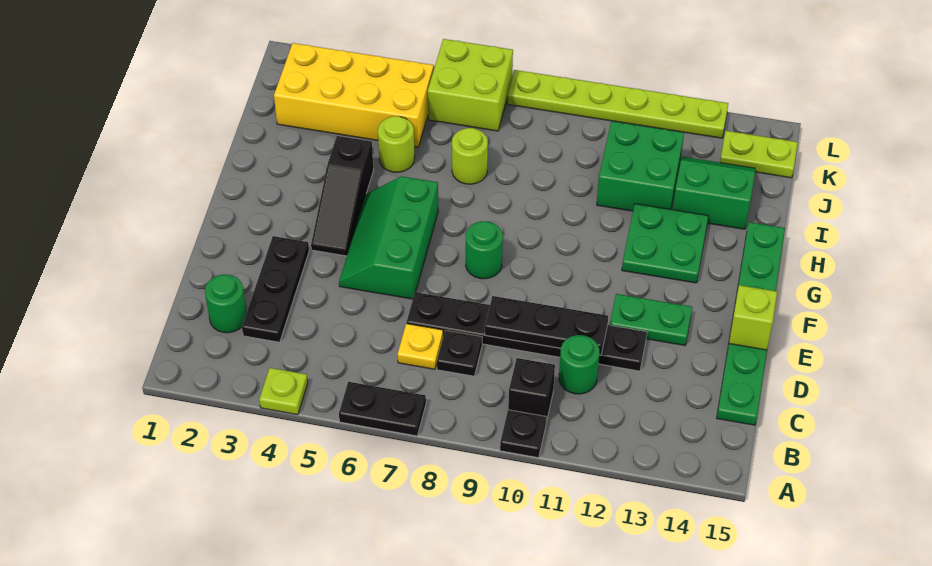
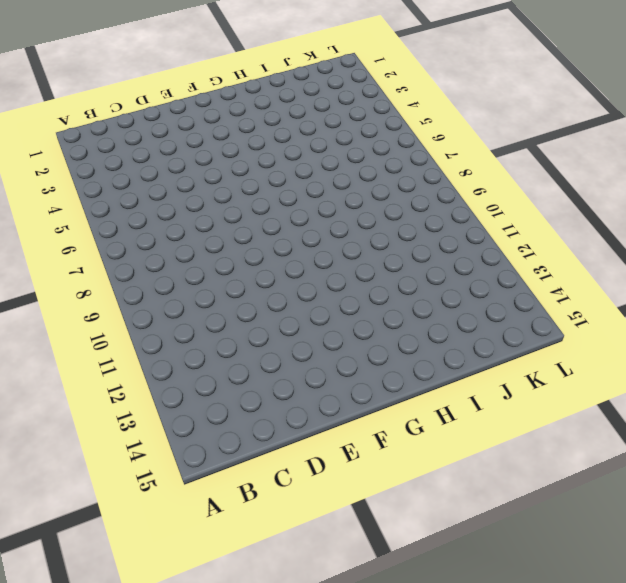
none -> lime plate A4 level 1
none -> black plate A6:A7 level 1
none -> black plate A10 level 1

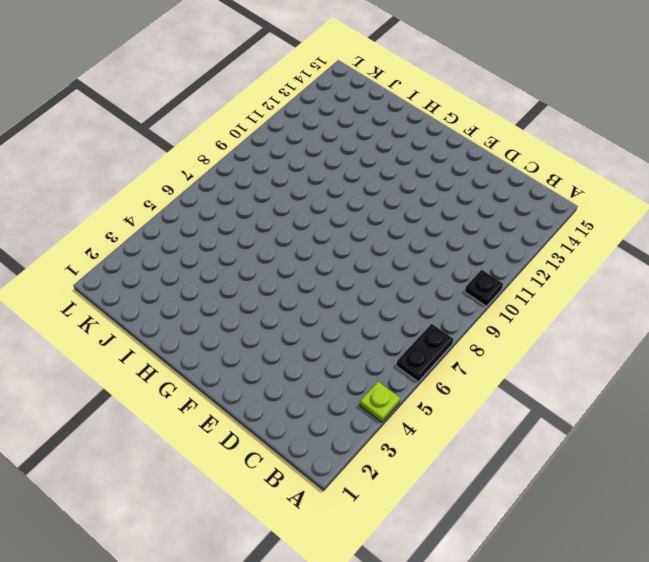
none -> black brick B10 level 1
none -> green round brick C2 level 1
none -> black plate C3:E3 level 1

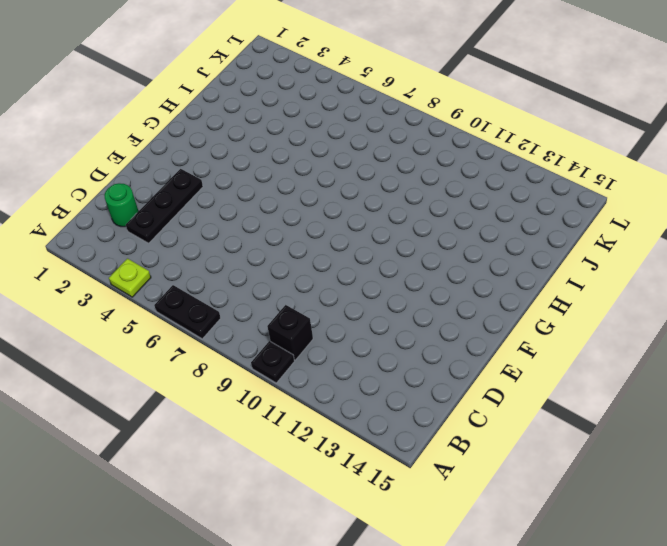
none -> yellow plate C7 level 1
none -> black plate C8 level 1
none -> green round brick C11 level 1

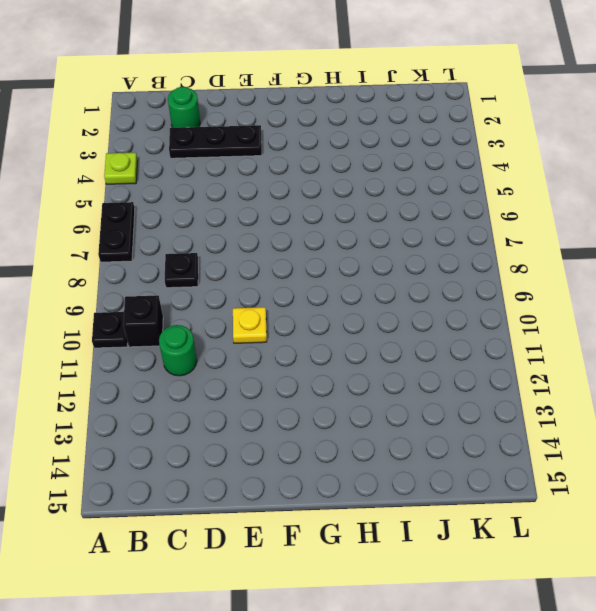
yellow plate E10 level 1 -> yellow plate C7 level 1
none -> green plate C15:H15 level 1
none -> black plate D7:D12 level 1
none -> green slope E5:G6 level 1 top 6

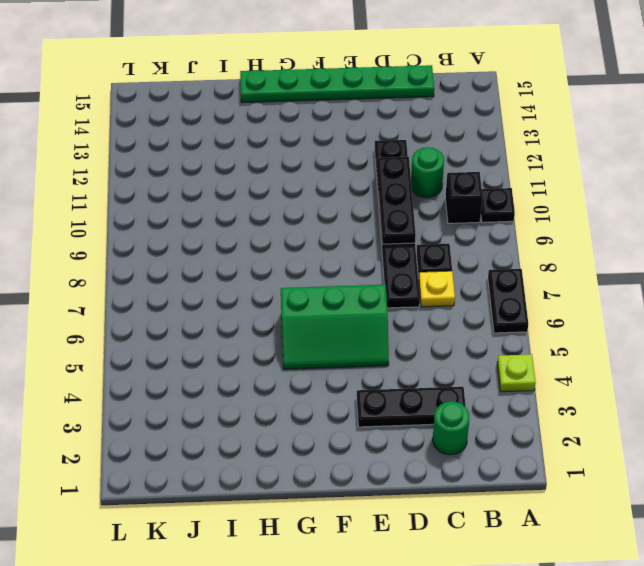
none -> green plate E12:E13 level 1
none -> black slope F4:H4 level 1 top H
none -> green round brick F8 level 1

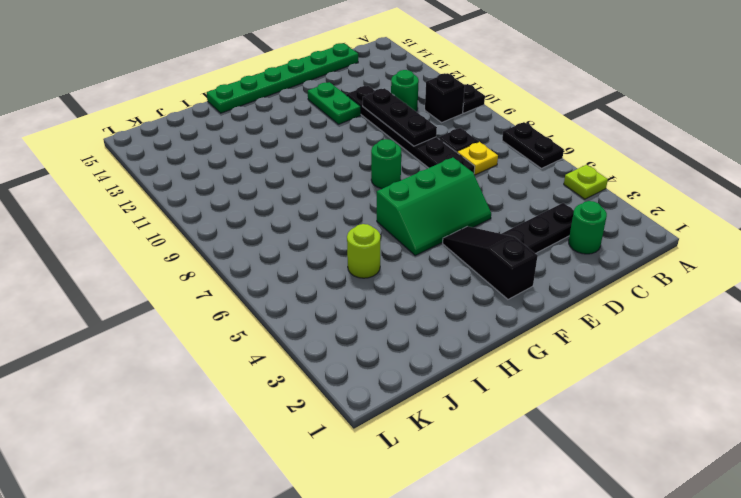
black slope F2:F4 level 1 top 2 -> black slope F4:H4 level 1 top H
none -> green plate G12:H13 level 1
none -> lime round brick I7 level 1
none -> green brick I11:J12 level 1

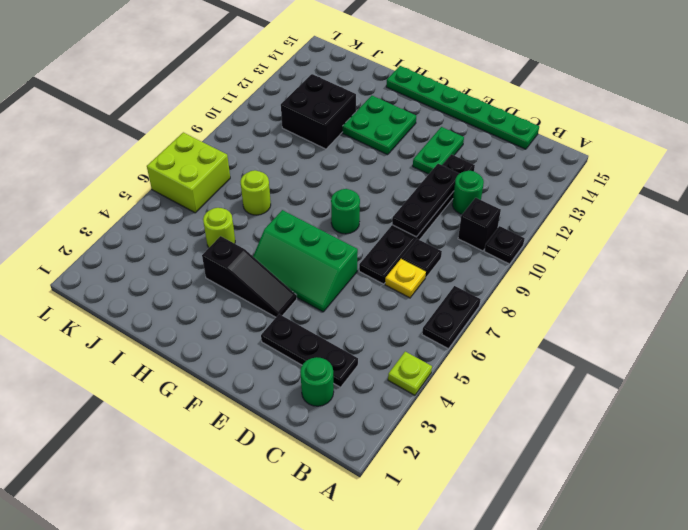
black brick I11:J12 level 1 -> green brick I11:J12 level 1
none -> green slope I13:J14 level 1 top I
none -> yellow brick J2:K5 level 1
none -> lime plate K14:K15 level 1

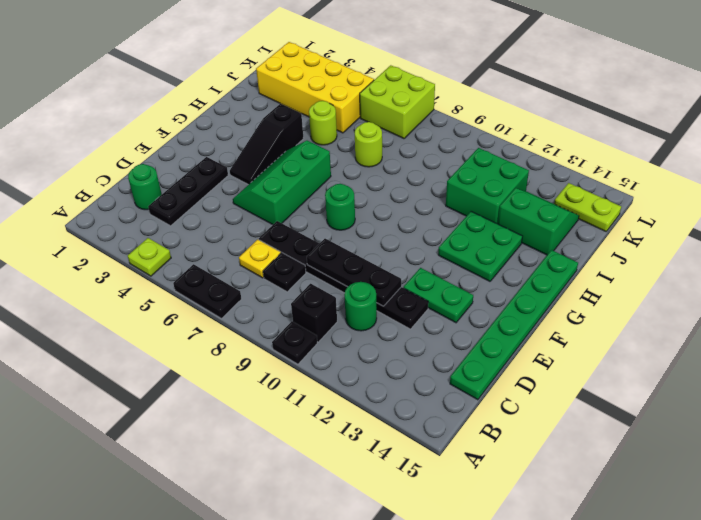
none -> lime plate L8:L13 level 1
none -> lime brick E15 level 2

